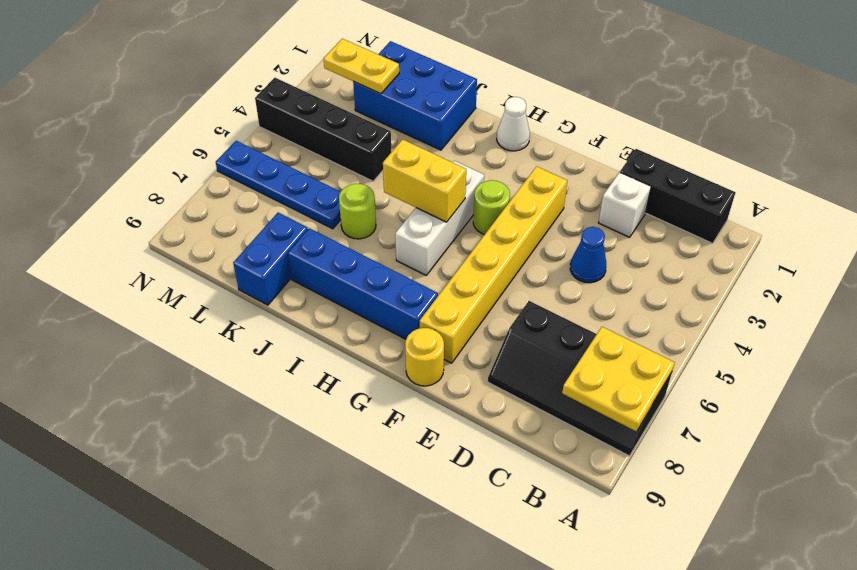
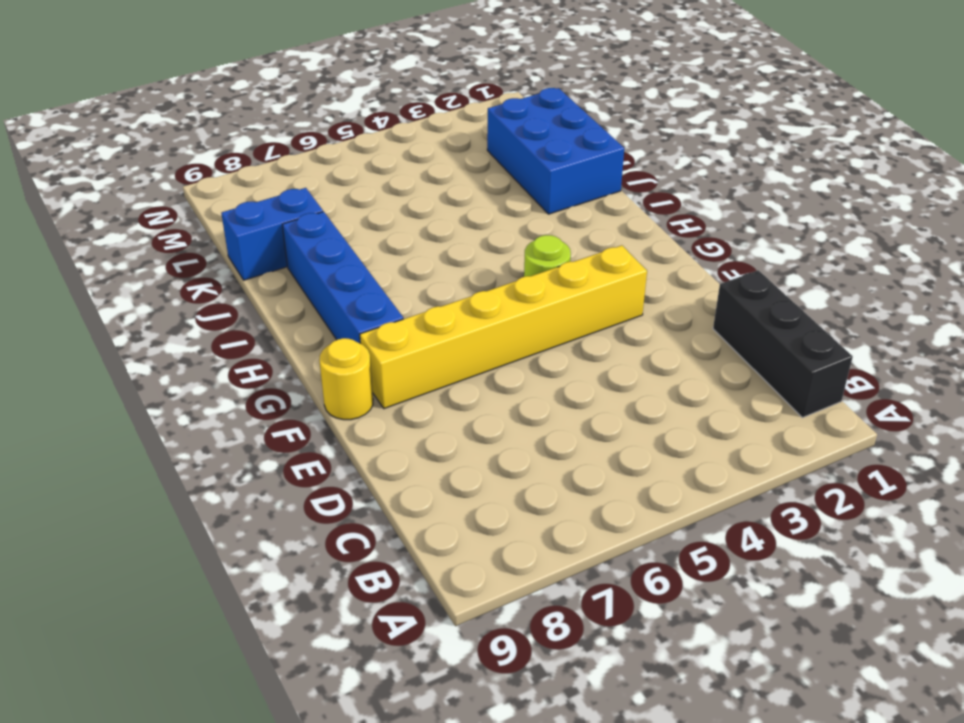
none -> black slope A7:D8 level 1 top 7
none -> white brick D2 level 1
none -> blue cone D4 level 1

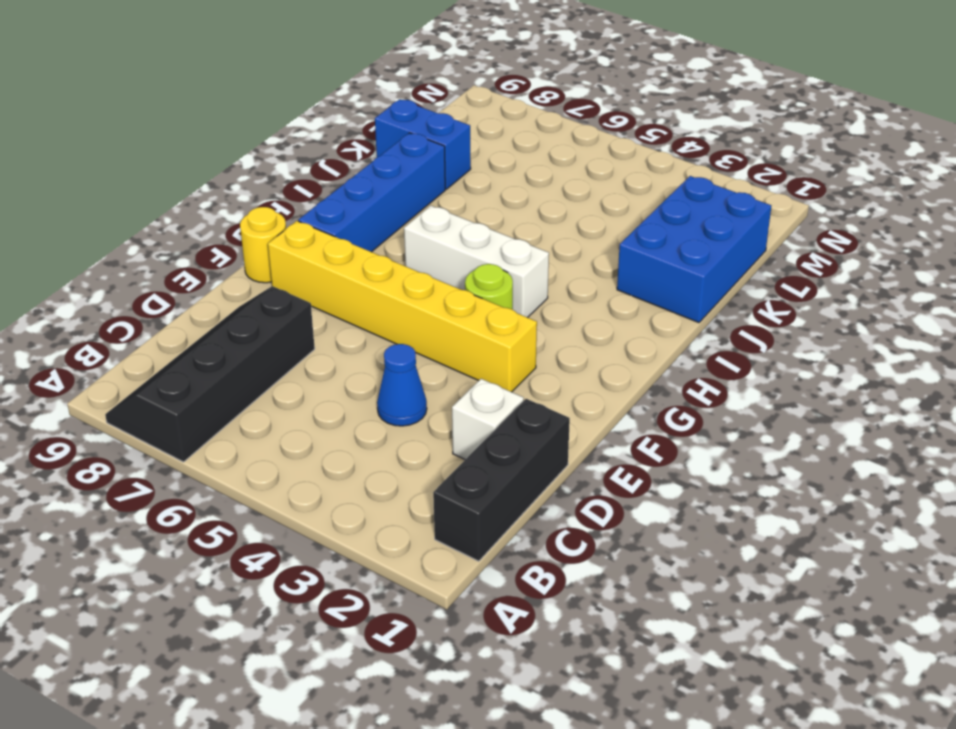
none -> white cone H1 level 1
none -> lime round brick J6 level 1
none -> black brick K4:N4 level 1

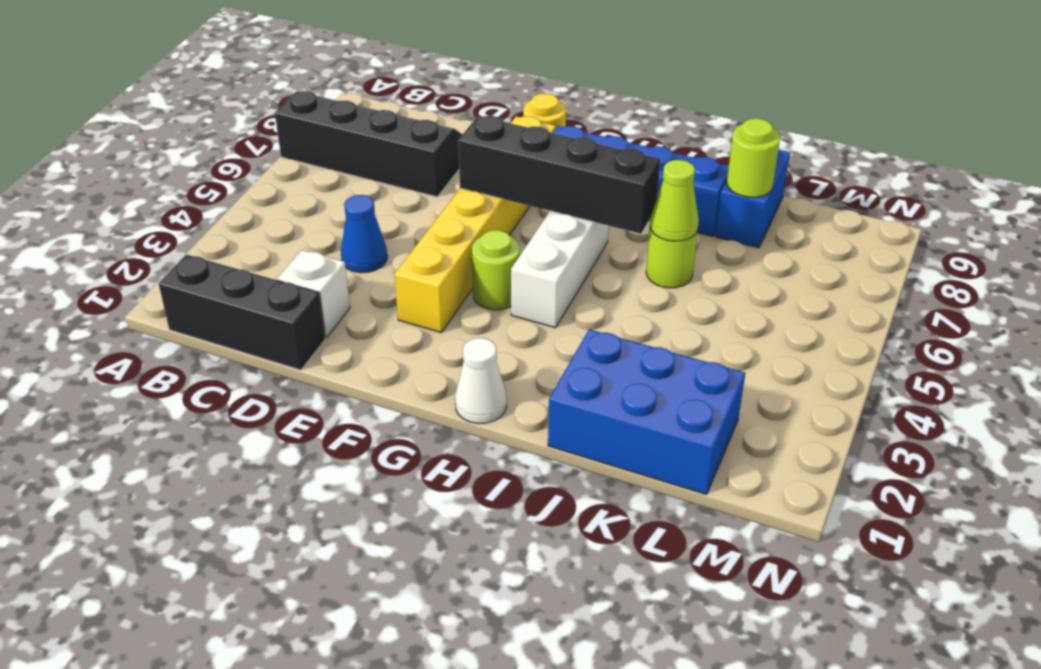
black brick F6:I6 level 2 -> black brick K4:N4 level 1
lime cone J6 level 2 -> none
lime round brick K8 level 2 -> none
none -> blue plate K6:N6 level 1
none -> yellow plate A7:B8 level 2
none -> yellow brick H5:I5 level 2

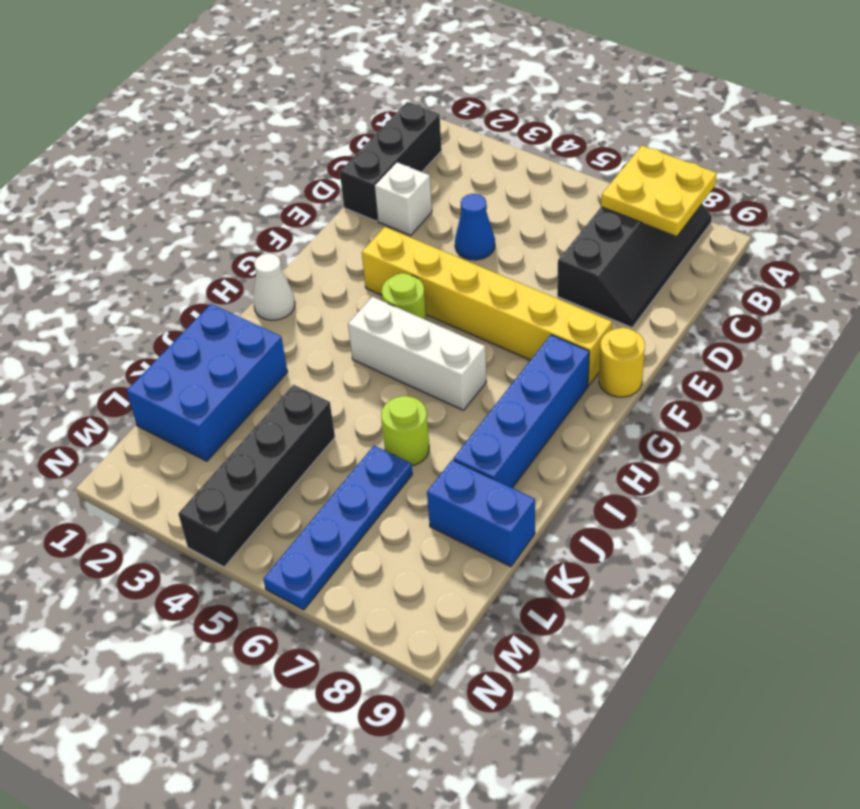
none -> yellow brick H5:I5 level 2
none -> yellow plate L2:M2 level 2

